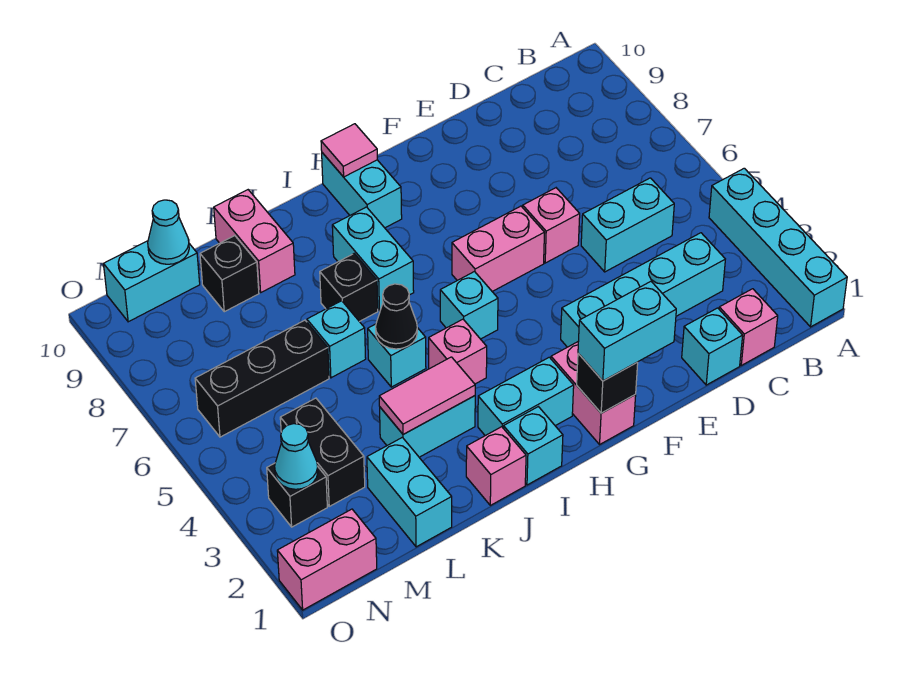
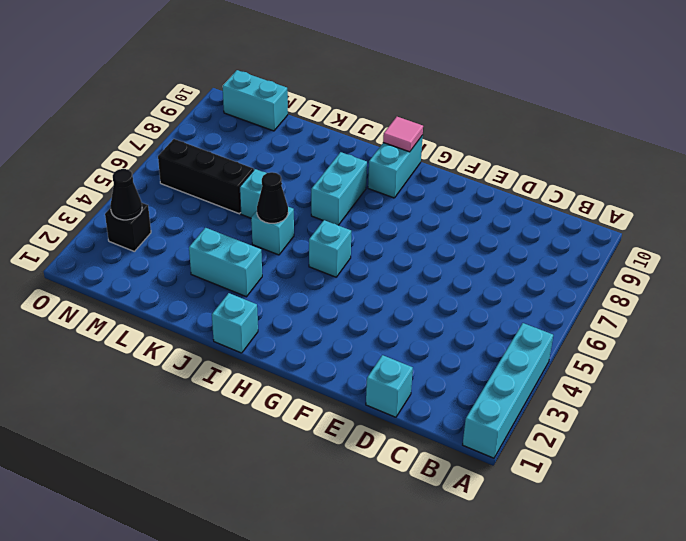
black cone N3 level 2 -> cyan cone N3 level 2
none -> pink brick C1 level 1
none -> cyan brick C3:F3 level 1
none -> cyan brick C5:D5 level 1
none -> pink brick E6 level 1

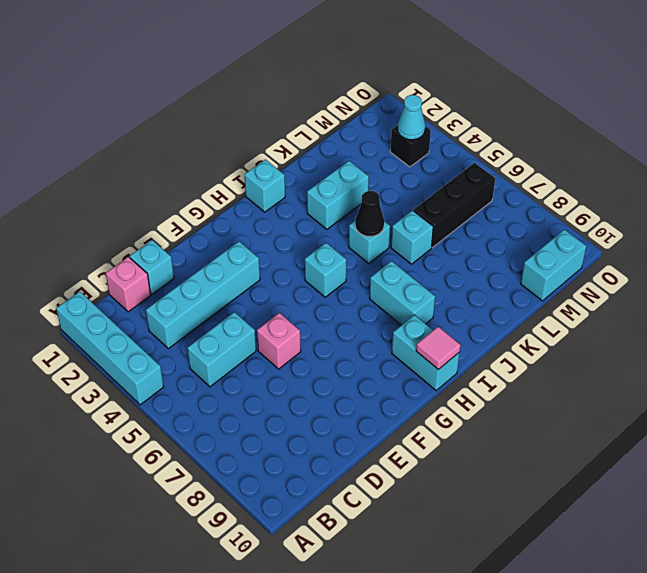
none -> pink brick F6:G6 level 1
none -> pink brick G1:G2 level 1
none -> cyan brick H2:I2 level 1
none -> pink brick I4 level 1

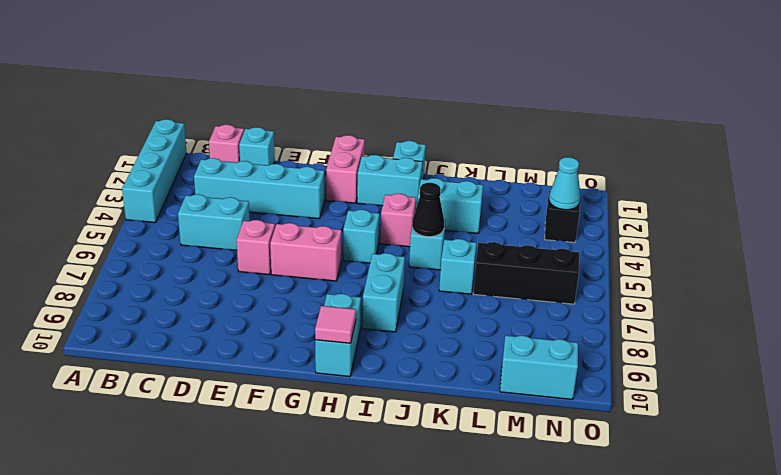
none -> pink brick J1 level 1
none -> black brick J7 level 1
none -> pink brick K9:K10 level 1
none -> cyan brick L1:L2 level 1

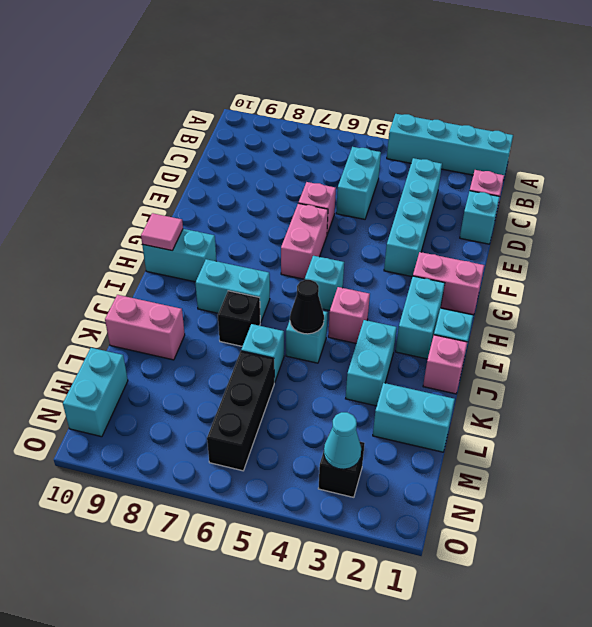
none -> black brick L9 level 1
none -> black brick M3:M4 level 1
none -> pink brick N1:O1 level 1
none -> black brick G1 level 2

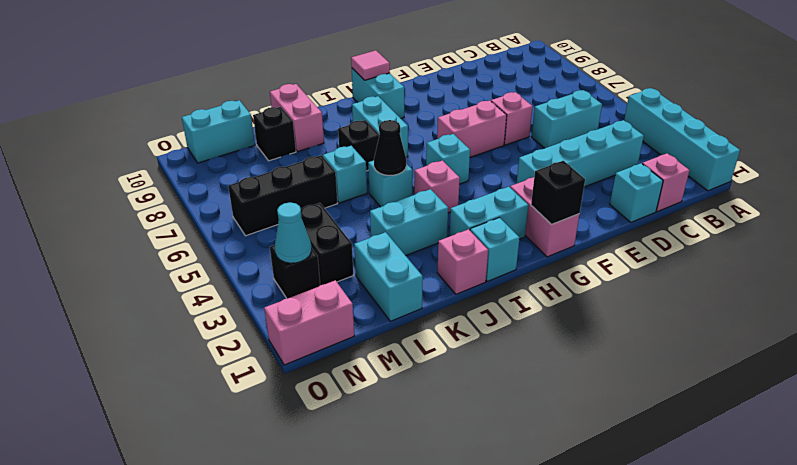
none -> pink tile J3:K3 level 2
none -> cyan cone M10 level 2
none -> cyan brick F1:G1 level 3

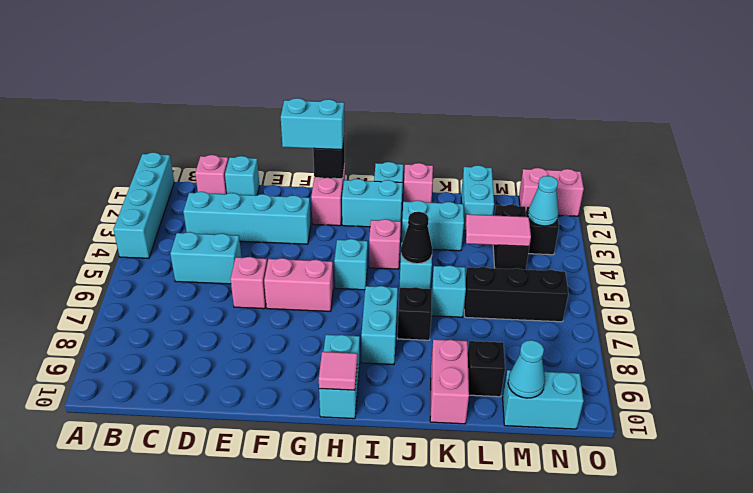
pink tile L4:M4 level 2 -> pink tile J3:K3 level 2

